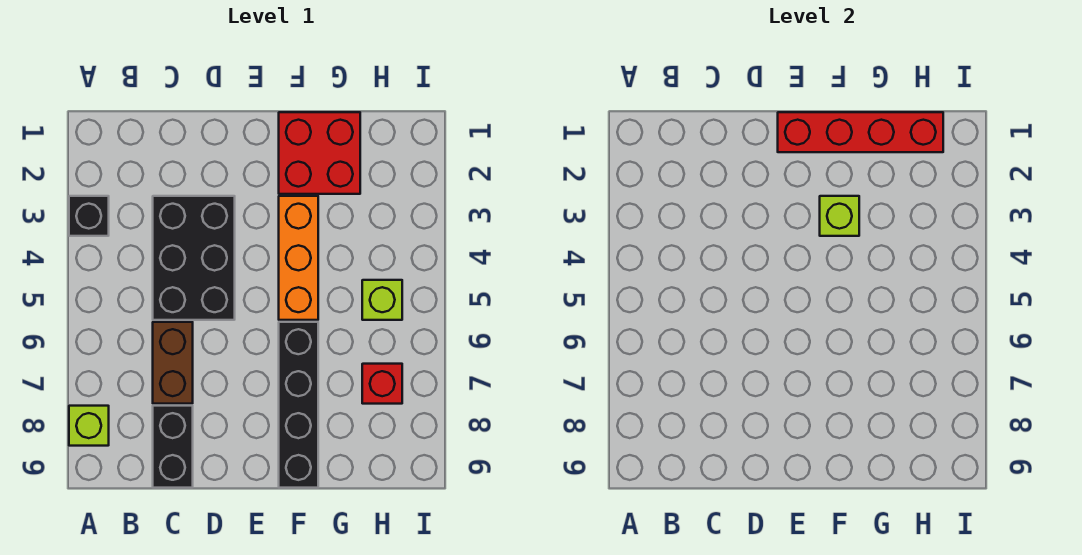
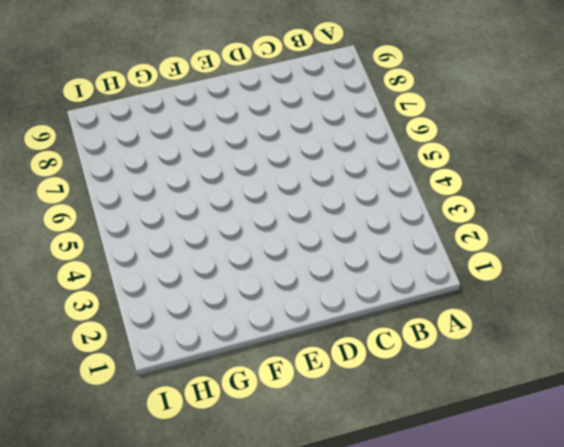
none -> black brick A3 level 1
none -> lime brick A8 level 1
none -> black brick C3:D5 level 1

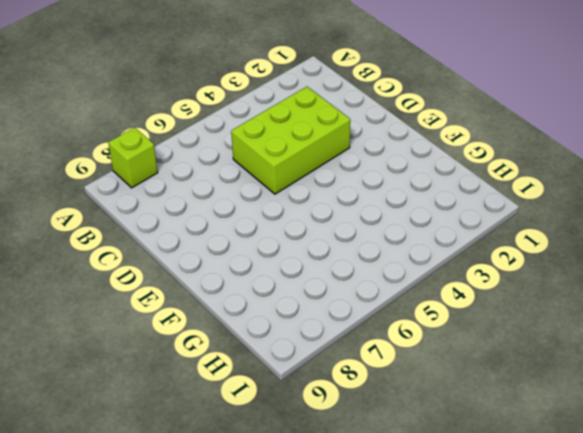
lime brick C3:D5 level 1 -> black brick C3:D5 level 1
none -> black brick A3 level 1
none -> brown brick C6:C7 level 1
none -> black brick C8:C9 level 1

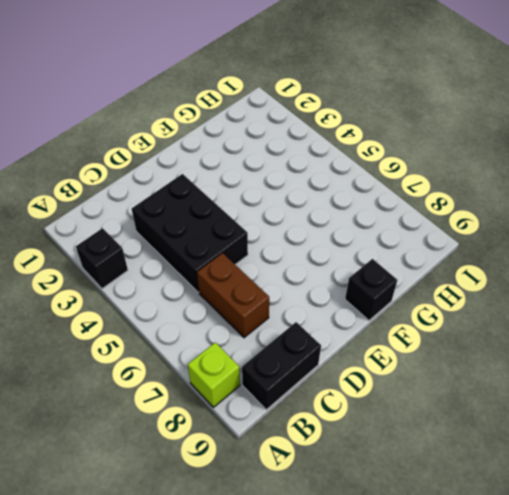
black brick B9:C9 level 1 -> black brick C8:C9 level 1
black brick F9 level 1 -> black brick F6:F9 level 1
none -> red brick F1:G2 level 1
none -> orange brick F3:F5 level 1
none -> lime brick H5 level 1

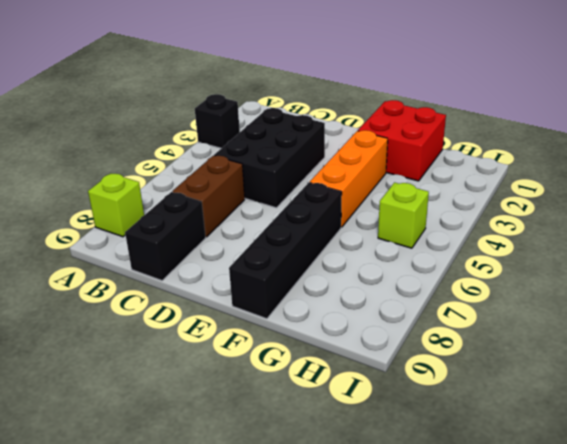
none -> red brick H7 level 1
none -> red brick E1:H1 level 2
none -> lime brick F3 level 2

